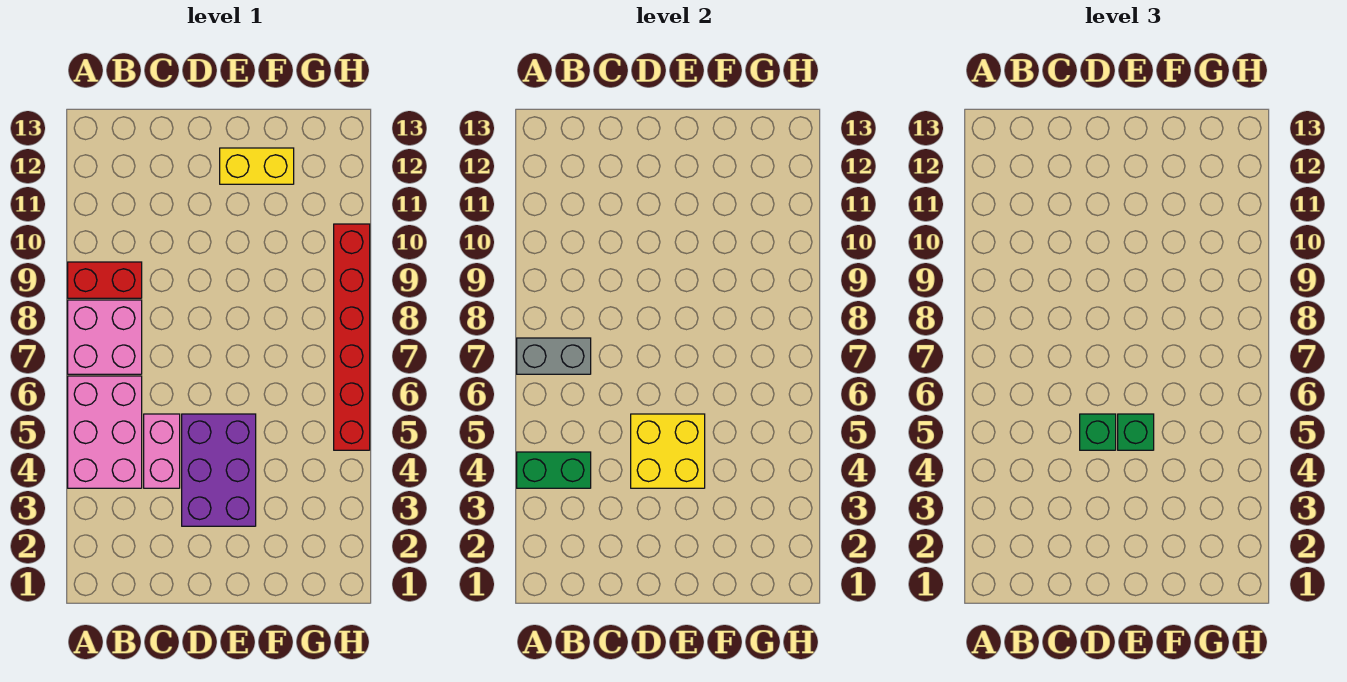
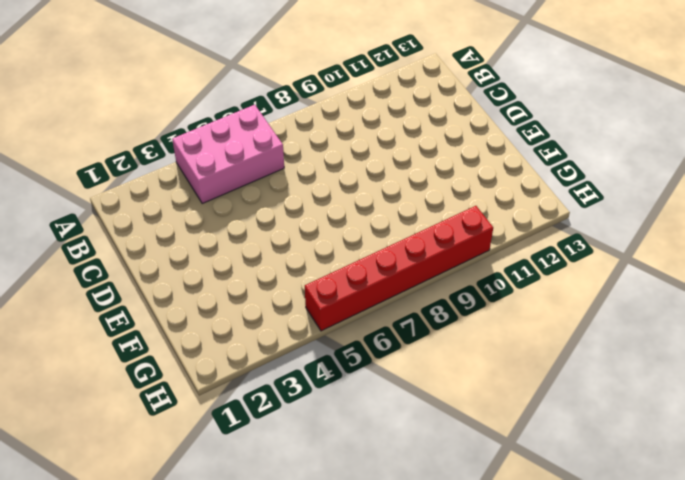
none -> pink brick A7:B8 level 1
none -> red brick A9:B9 level 1
none -> pink brick C4:C5 level 1

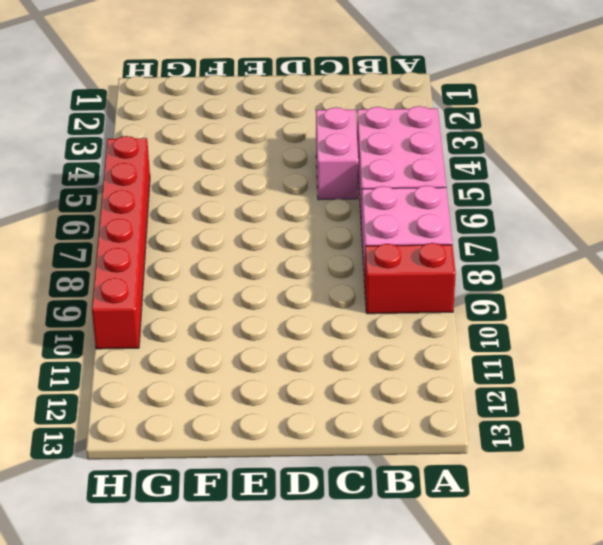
none -> purple brick D3:E5 level 1
none -> yellow brick E12:F12 level 1
none -> green brick A4:B4 level 2

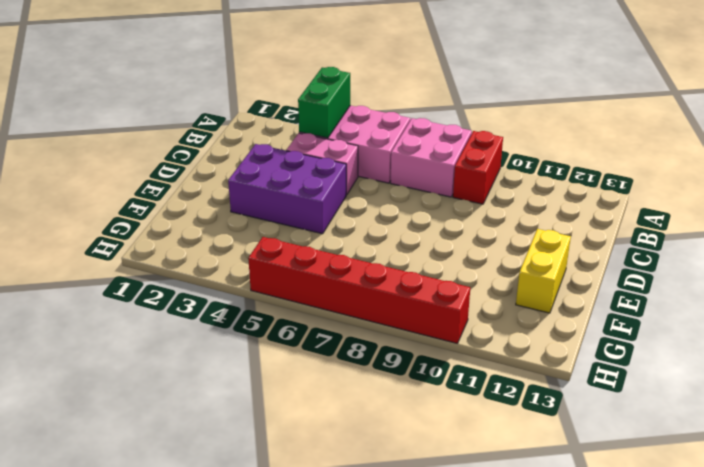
none -> grey brick A7:B7 level 2
none -> yellow brick D4:E5 level 2
none -> green brick D5 level 3

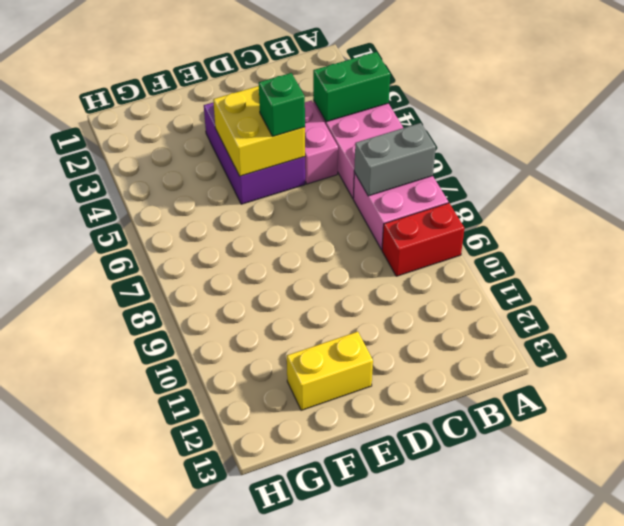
none -> red brick H5:H10 level 1
none -> green brick E5 level 3

